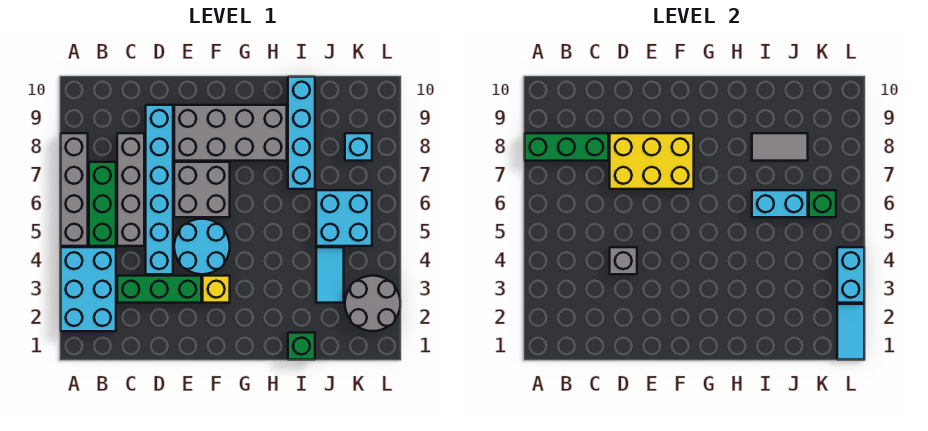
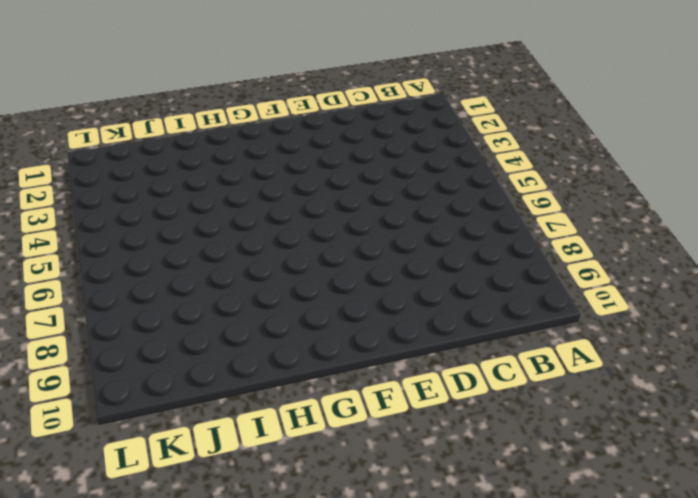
none -> cyan brick A2:B4 level 1
none -> grey brick A5:A8 level 1
none -> green brick B5:B7 level 1

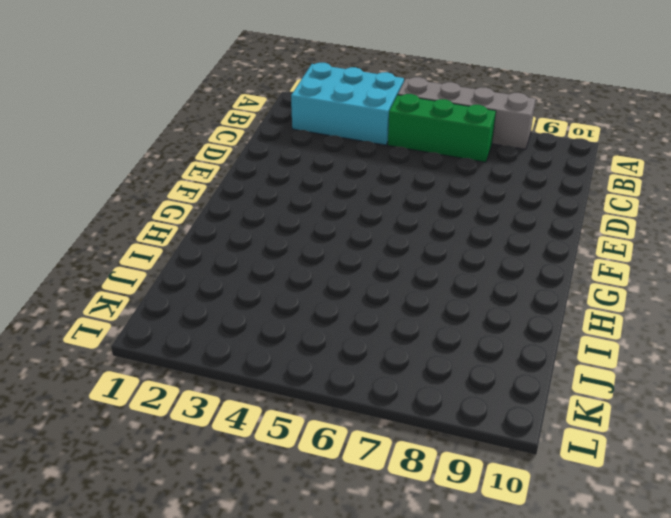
none -> green brick C3:E3 level 1
none -> grey brick C5:C8 level 1
none -> cyan brick D4:D9 level 1

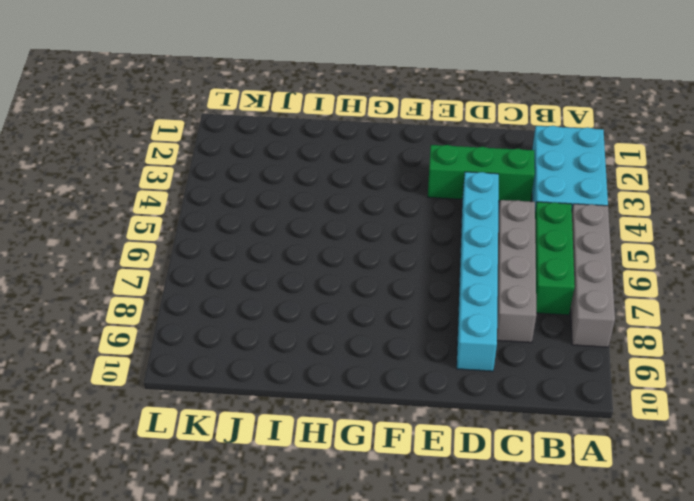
none -> cyan round brick E4:F5 level 1
none -> grey brick E6:F7 level 1
none -> grey brick E8:H9 level 1

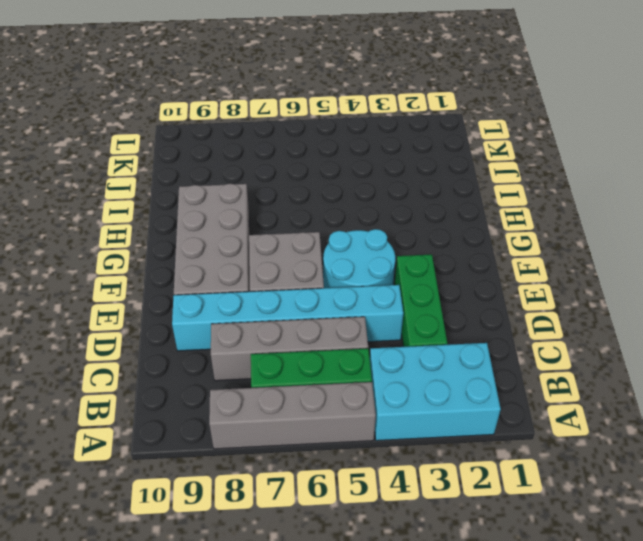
none -> yellow brick F3 level 1
none -> green brick I1 level 1
none -> cyan brick I7:I10 level 1

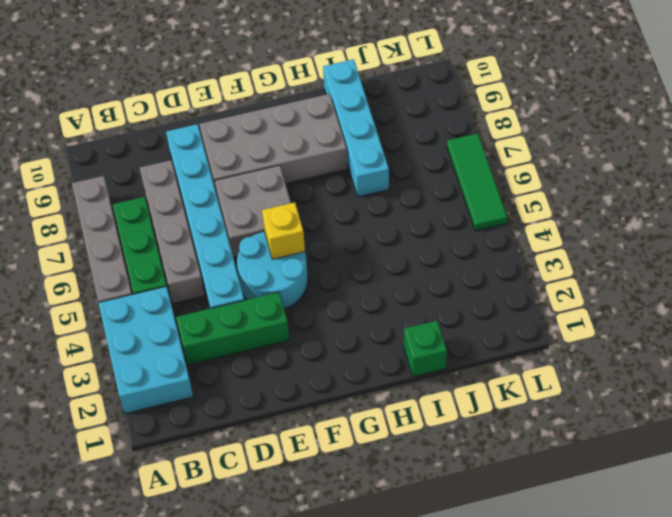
yellow brick F5 level 2 -> yellow brick F3 level 1
green tile L5:L7 level 1 -> none
none -> cyan tile J3:J4 level 1
none -> cyan brick J5:K6 level 1
none -> grey round brick K2:L3 level 1

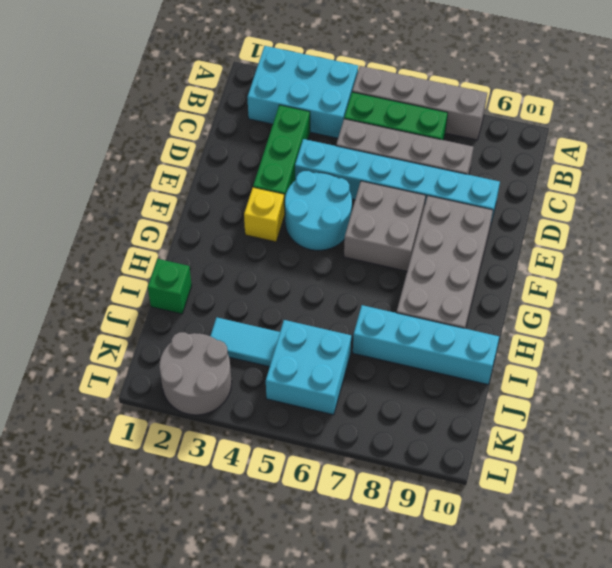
none -> cyan brick K8 level 1
none -> green brick A8:C8 level 2
none -> grey brick D4 level 2

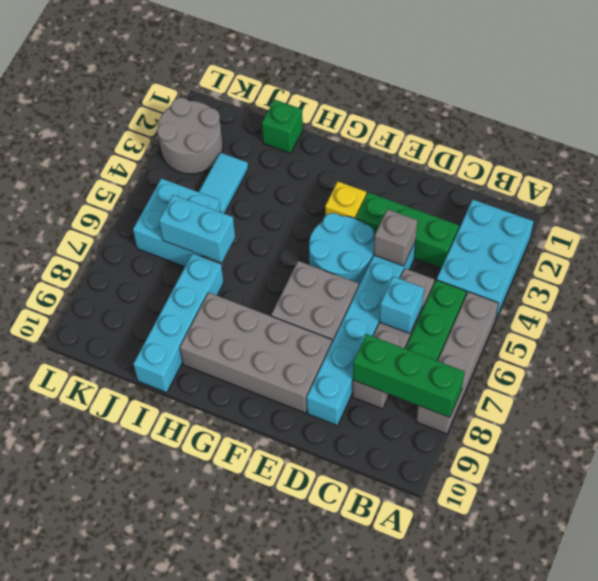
cyan brick C6 level 2 -> cyan brick K8 level 1
none -> yellow brick D7:F8 level 2
none -> grey tile I8:J8 level 2
none -> green brick K6 level 2

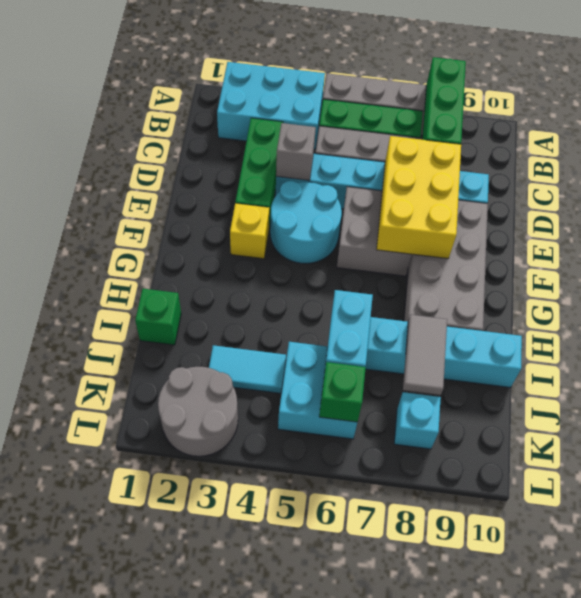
none -> cyan tile L1:L2 level 2
none -> cyan brick L3:L4 level 2

